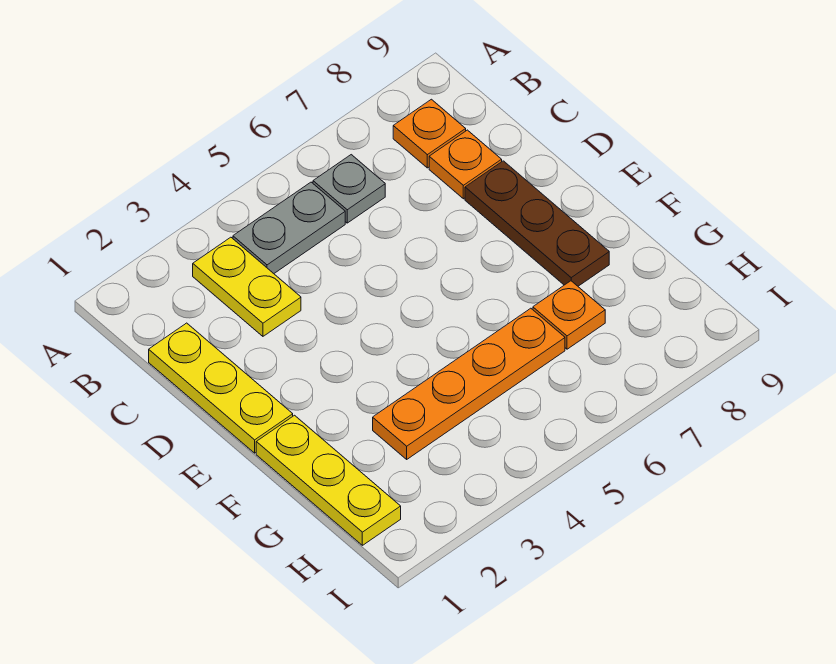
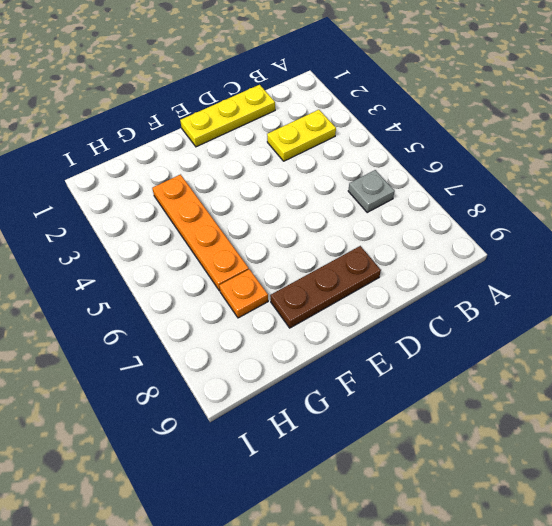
none -> grey plate B4:B5 level 1
none -> orange plate B8 level 1

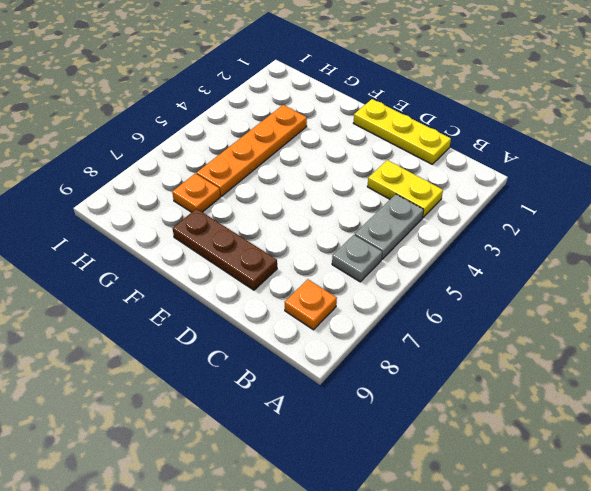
none -> orange plate C8 level 1
none -> yellow plate F1:H1 level 1

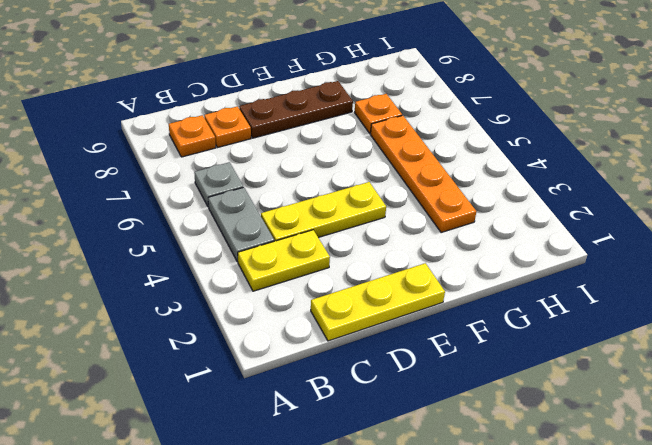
yellow plate C4:E4 level 1 -> yellow plate F1:H1 level 1

